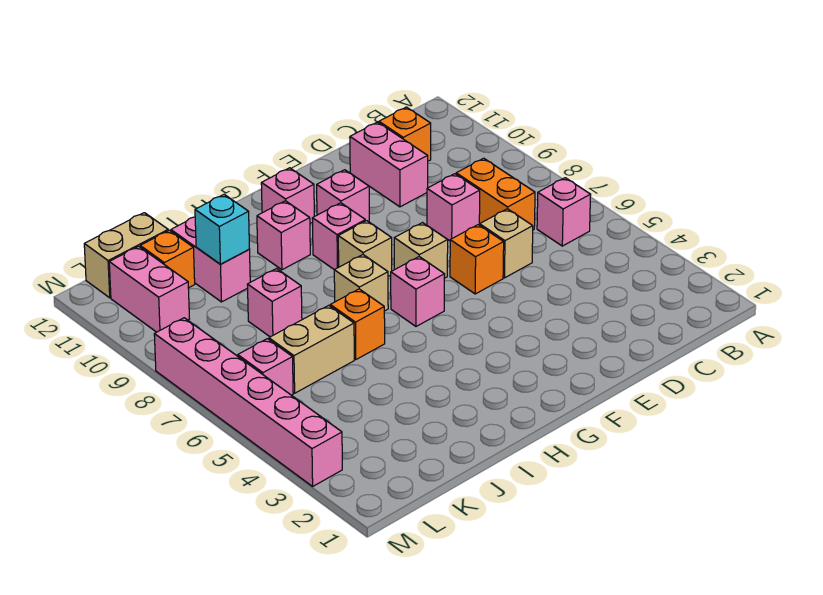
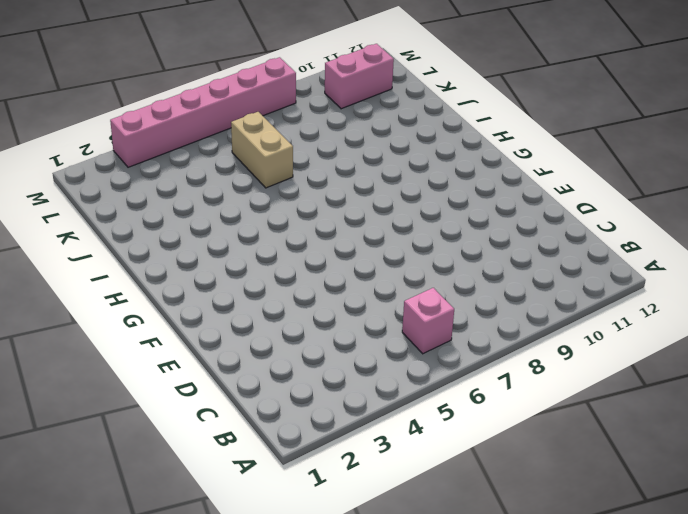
none -> orange brick C7:C8 level 1
none -> orange brick C11 level 1
none -> tan brick D6 level 1

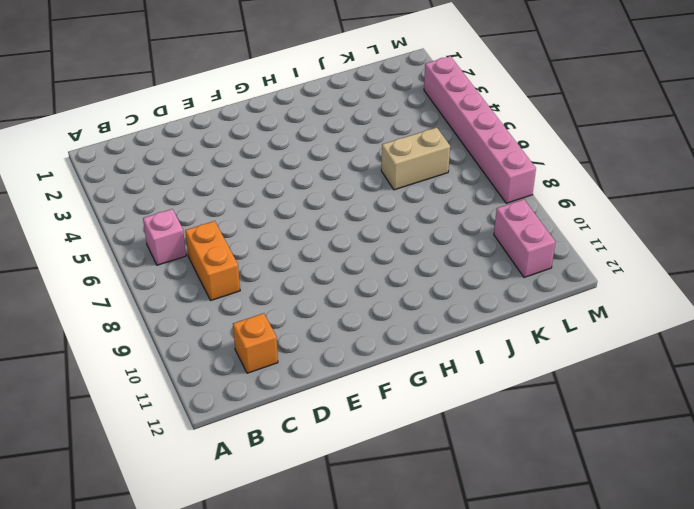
none -> tan brick D6 level 1
none -> pink brick D8 level 1
none -> pink brick D10:D11 level 1

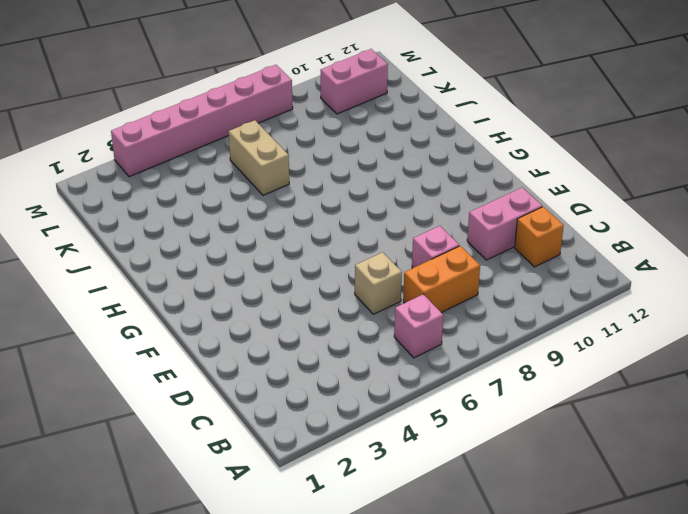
none -> orange brick E6 level 1
none -> tan brick F7 level 1
none -> pink brick F10 level 1

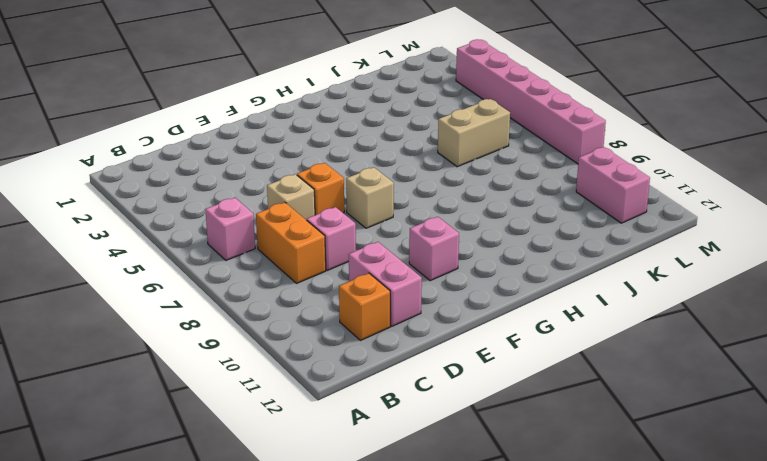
none -> pink brick G6 level 1
none -> tan brick G8 level 1
none -> pink brick G9 level 1

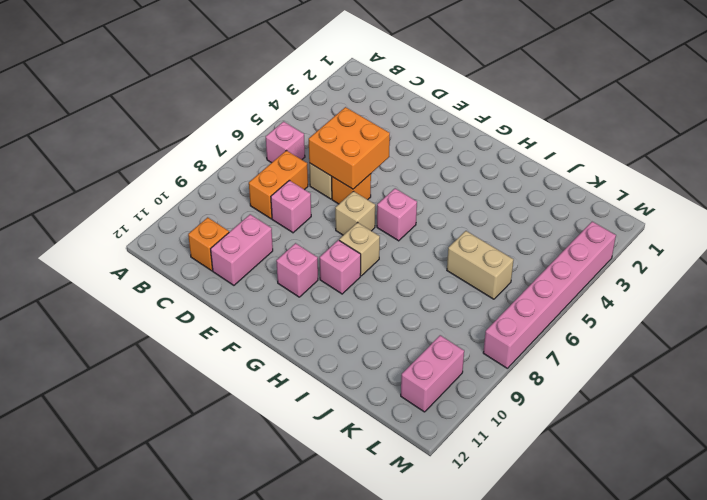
orange brick D5:E6 level 2 -> none
none -> pink brick G11 level 1
none -> tan brick H7 level 1
none -> pink brick H10 level 1

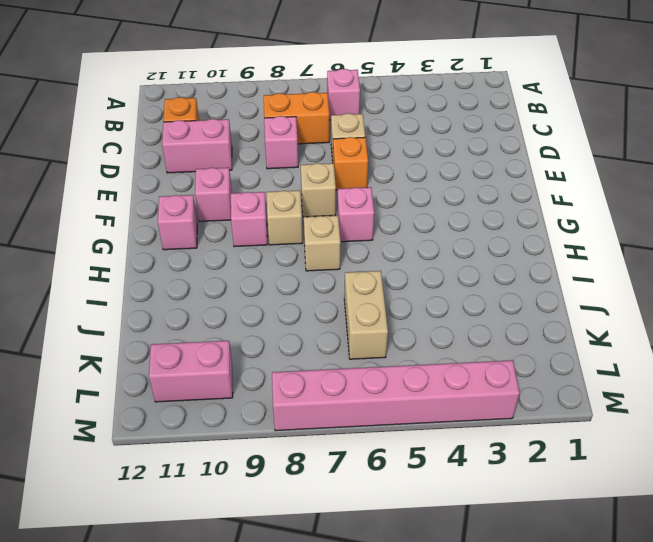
none -> pink brick H10 level 1
none -> orange brick I6 level 1
none -> pink brick J8 level 1

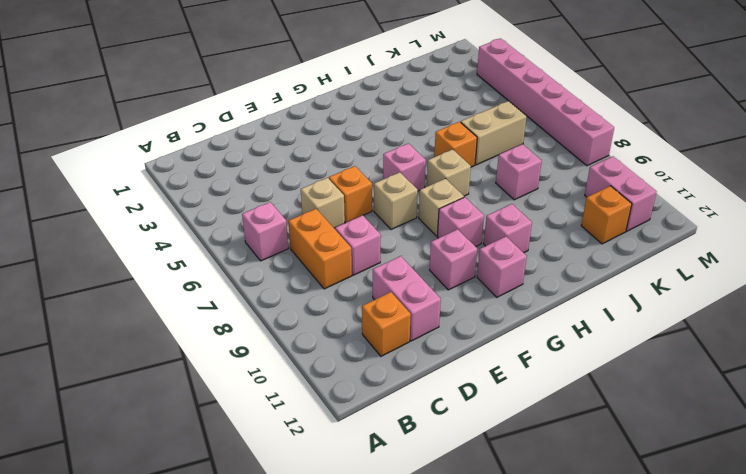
none -> pink brick J10:J11 level 1
none -> tan brick K12:L12 level 1
none -> pink brick L6 level 1

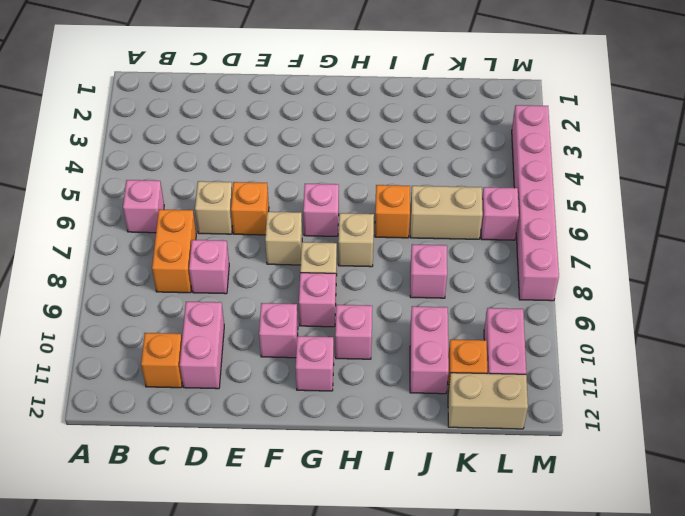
none -> cyan brick J10 level 2

